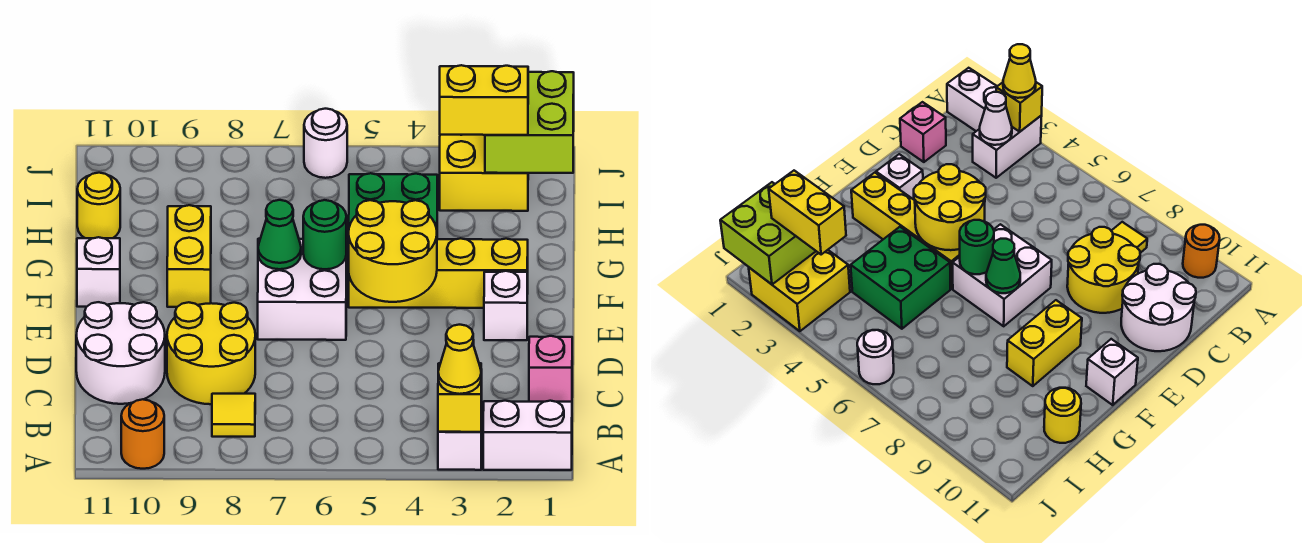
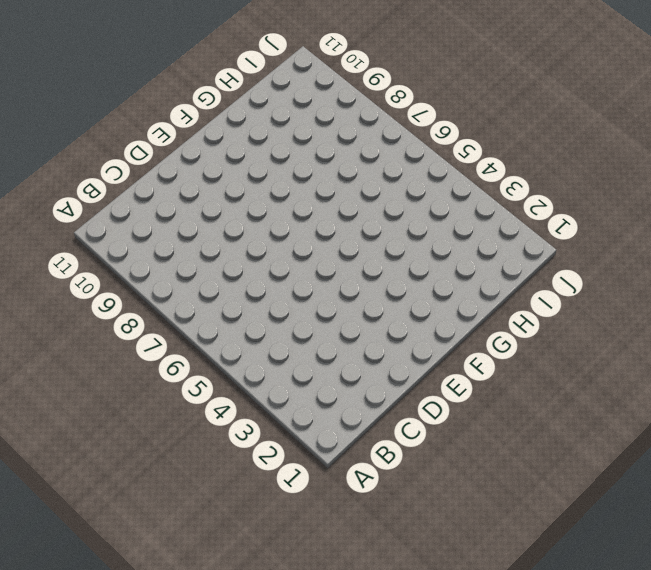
none -> white brick A1:A2 level 1
none -> white brick A3:B3 level 1
none -> orange round brick A10 level 1

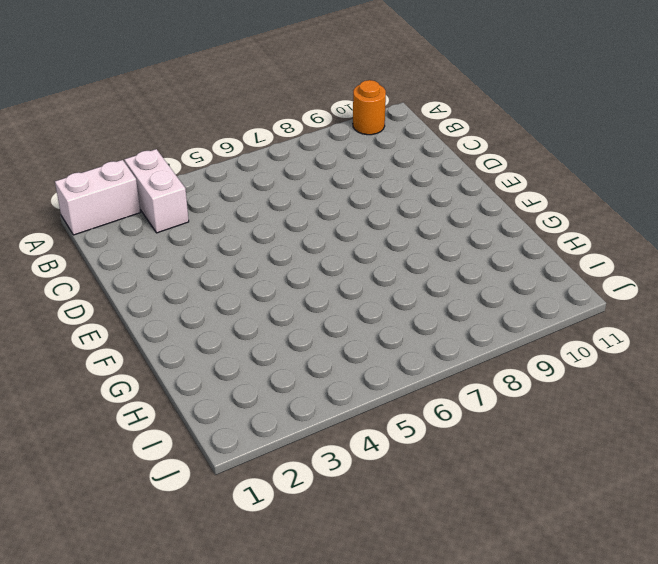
none -> yellow tile B8 level 1
none -> pink brick C1 level 1
none -> yellow round brick C8:D9 level 1

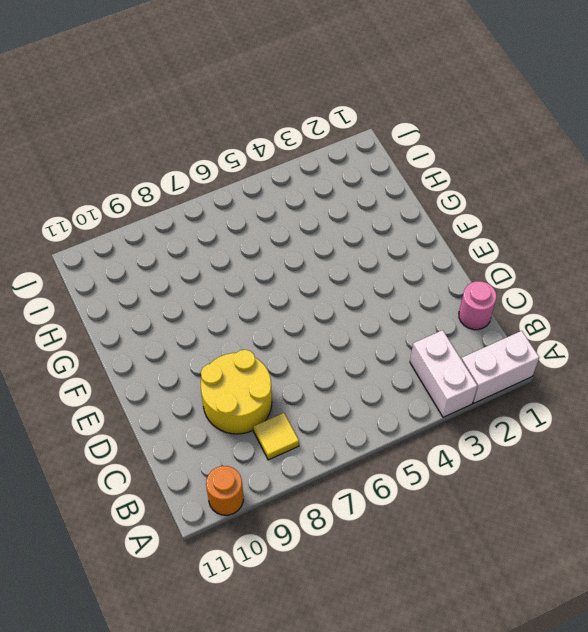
pink round brick C1 level 1 -> pink brick C1 level 1
none -> white round brick C10:D11 level 1
none -> white brick E2 level 1
none -> white brick E6:F7 level 1

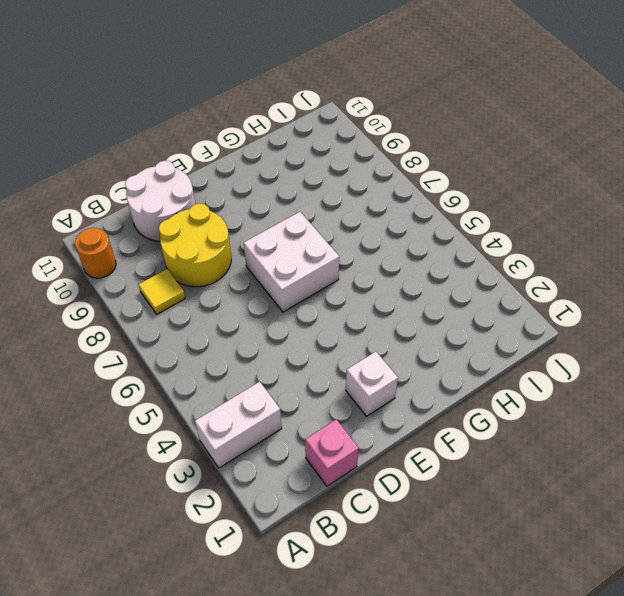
none -> white brick A1:A2 level 1
none -> yellow brick F2:F5 level 1
none -> yellow brick F9:G9 level 1

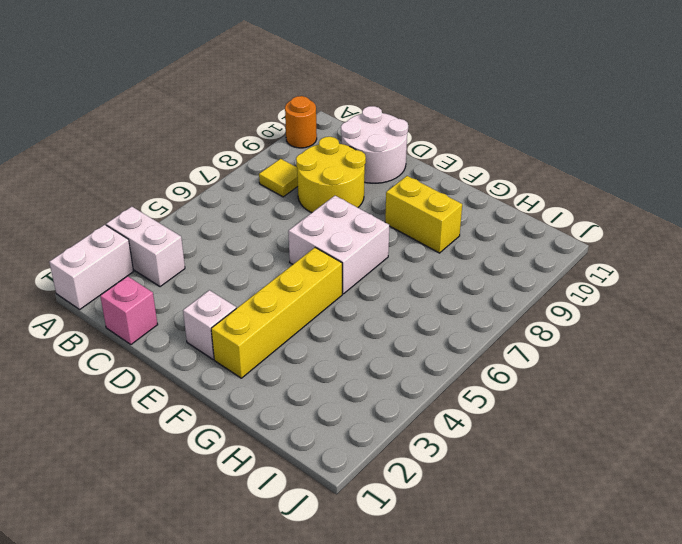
none -> white brick F11 level 1
none -> green brick G4:H5 level 1
none -> yellow round brick H11 level 1

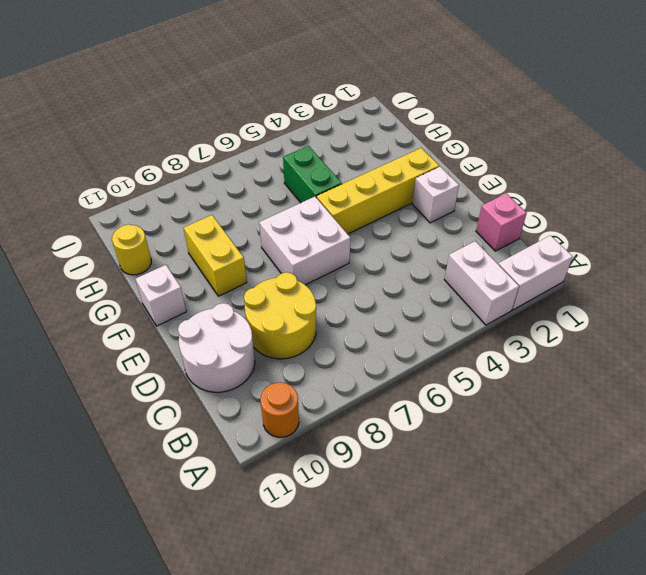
green brick G5:H5 level 1 -> green brick G4:H5 level 1
none -> yellow tile B8 level 1
none -> yellow brick I2:J3 level 1
none -> white round brick J6 level 1

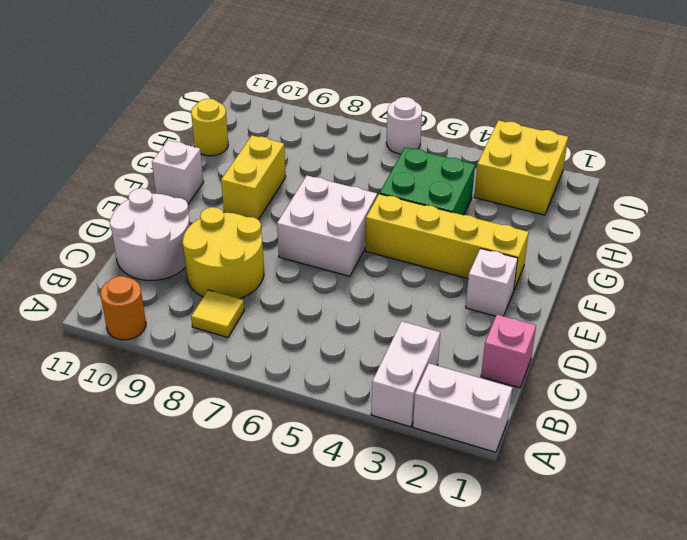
none -> yellow brick A3 level 2
none -> white cone B3 level 2
none -> yellow round brick E4:F5 level 2

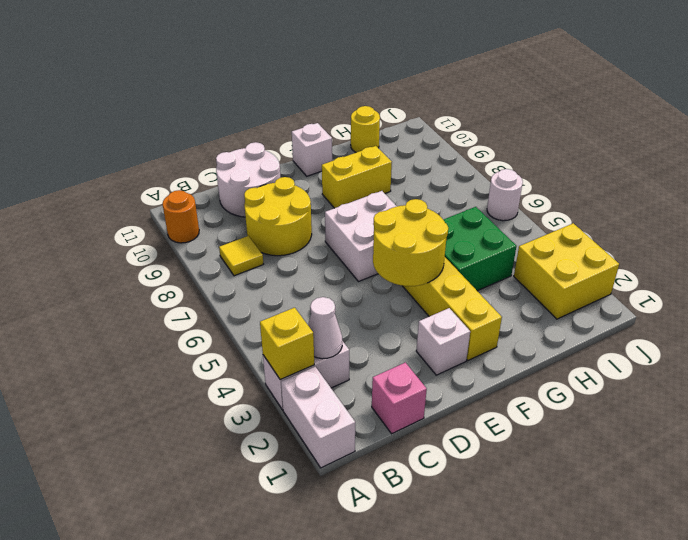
none -> green round brick F6 level 2
none -> green cone F7 level 2
none -> lime brick I1:J2 level 2

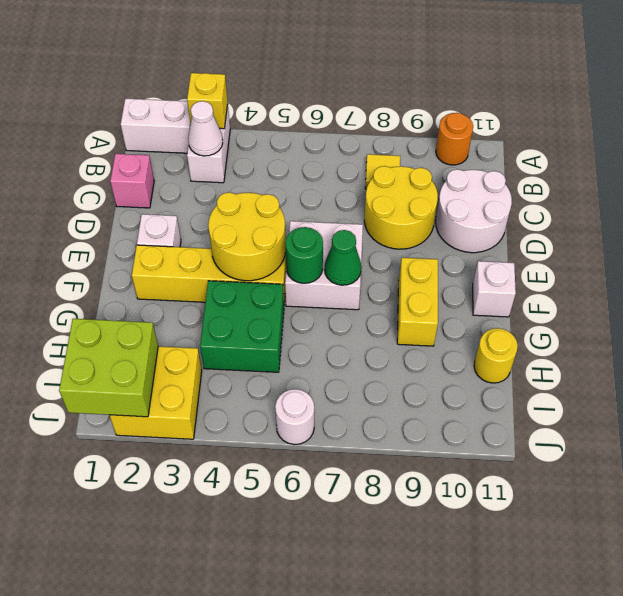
none -> yellow cone A3 level 3
none -> yellow brick I2:I3 level 3

